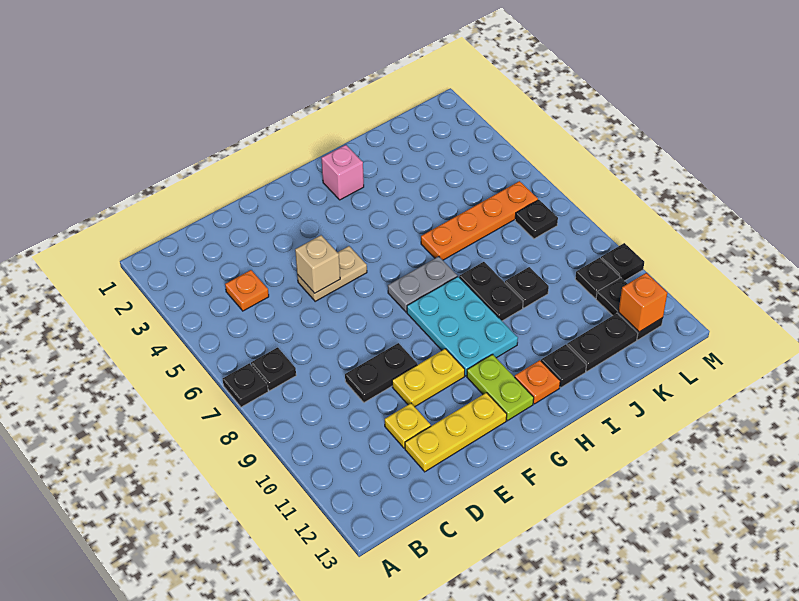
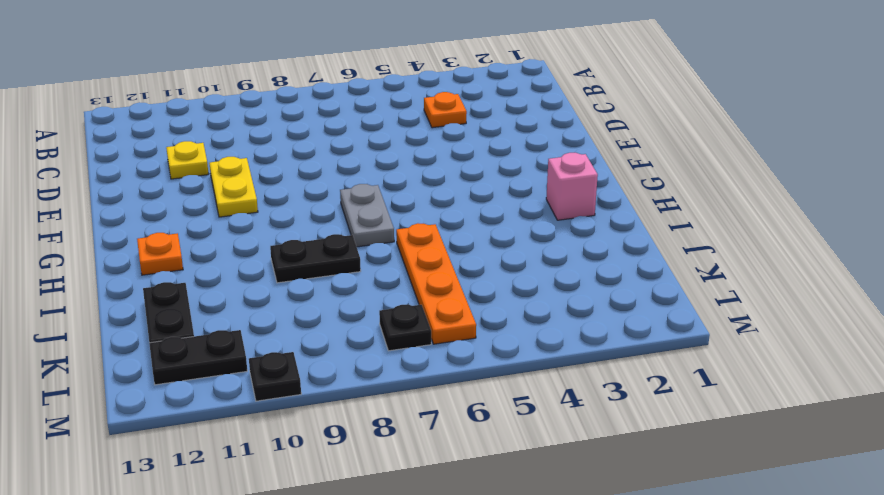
none -> black plate A7 level 1
none -> black plate B7 level 1
none -> black plate D9:E9 level 1

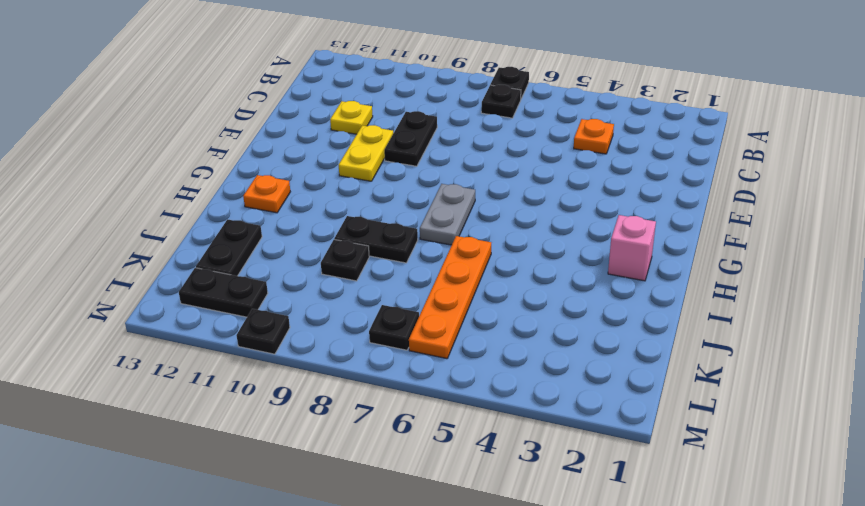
none -> yellow plate D12:F12 level 1
none -> tan plate E5:F5 level 1
none -> cyan plate G8:H10 level 1

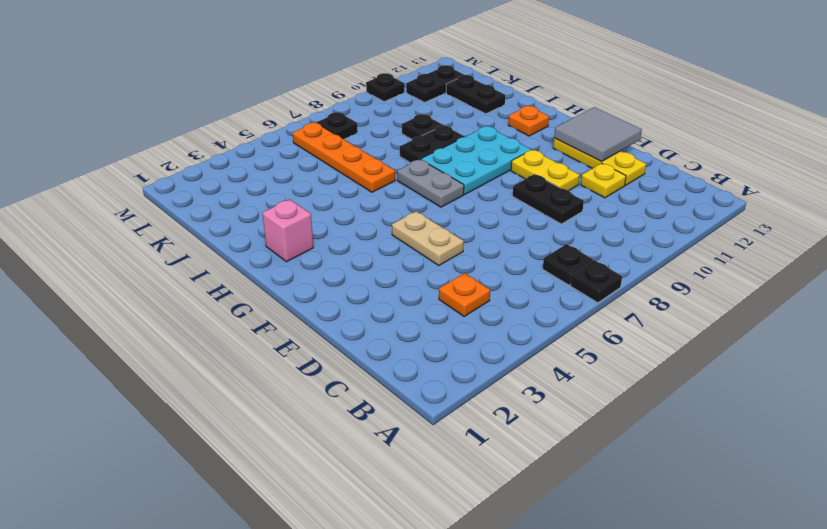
grey tile E12:F13 level 2 -> none
none -> lime plate G11:G12 level 1
none -> black plate I12 level 1
none -> black plate L10 level 1

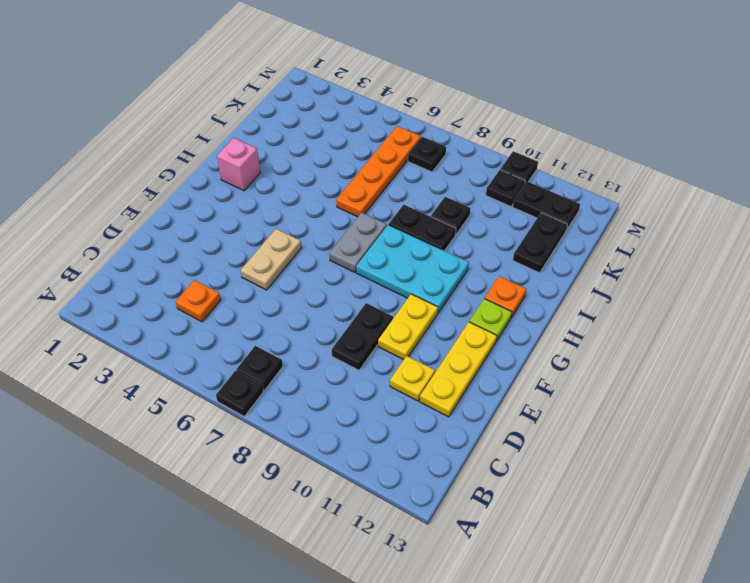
lime plate G12 level 1 -> lime plate G11:G12 level 1
none -> black plate I12 level 1
none -> tan brick E5 level 2
none -> orange brick L12 level 2

